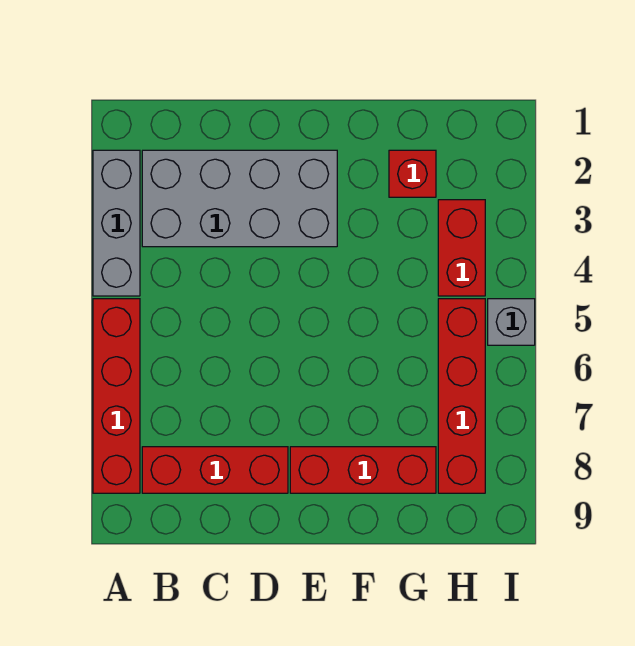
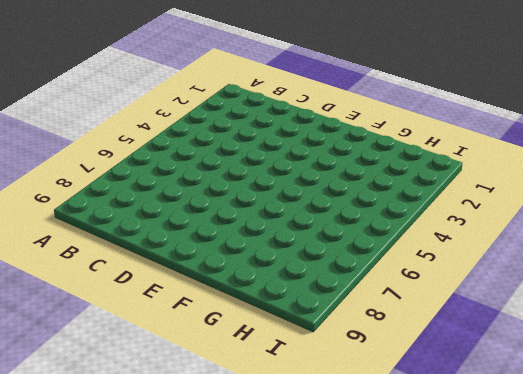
none -> grey brick A2:A4 level 1
none -> red brick A5:A8 level 1

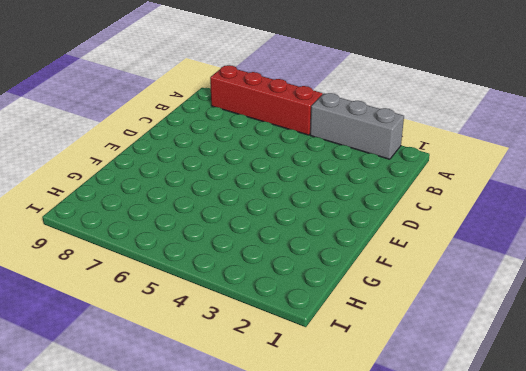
none -> grey brick B2:E3 level 1
none -> red brick B8:D8 level 1

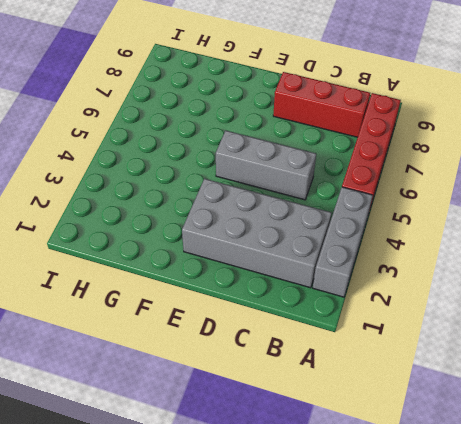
grey brick C5:E5 level 1 -> none
none -> red brick E8:G8 level 1
none -> red brick G2 level 1

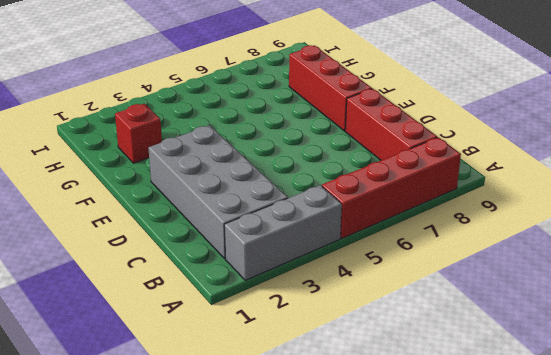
none -> red brick H3:H4 level 1
none -> red brick H5:H8 level 1

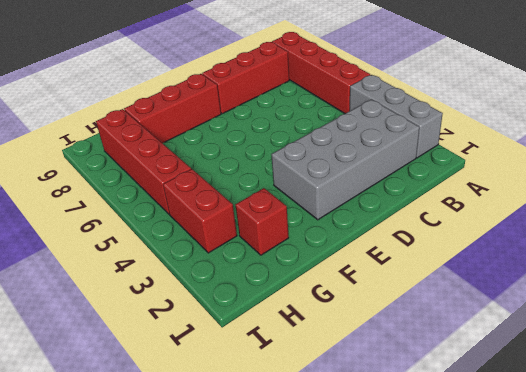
none -> grey brick I5 level 1

